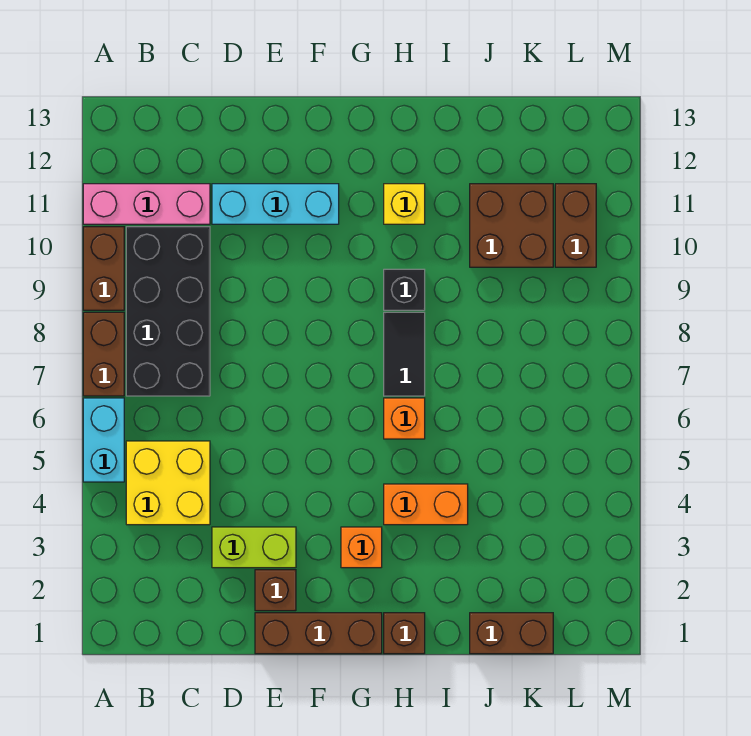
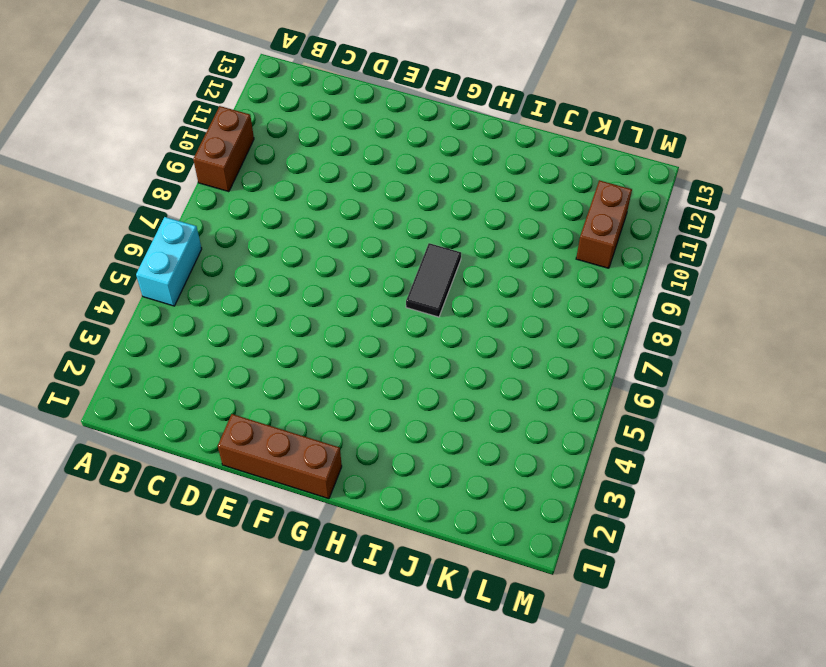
none -> brown brick A7:A8 level 1
none -> pink brick A11:C11 level 1
none -> yellow brick B4:C5 level 1

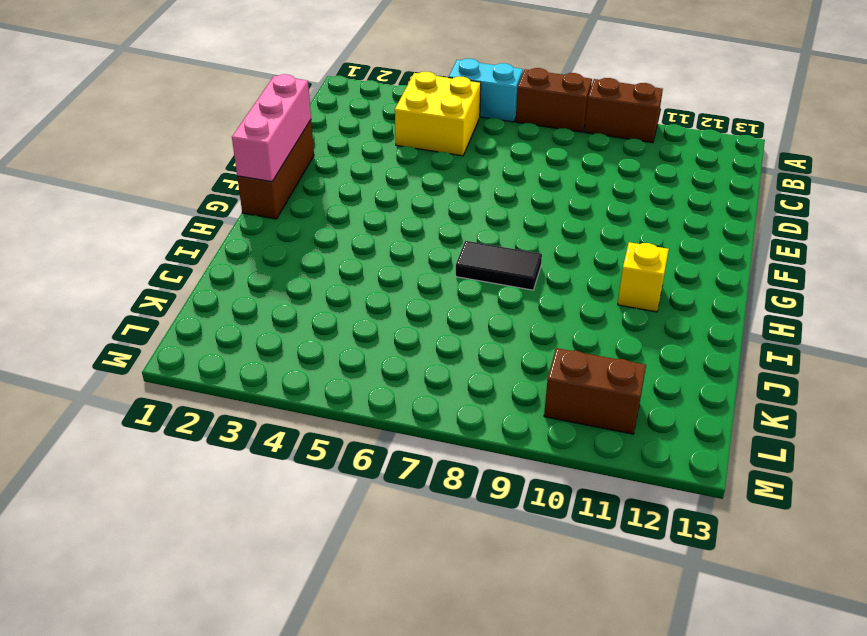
pink brick E1:G1 level 2 -> pink brick A11:C11 level 1
none -> black brick B7:C10 level 1
none -> lime brick D3:E3 level 1
none -> cyan brick D11:F11 level 1

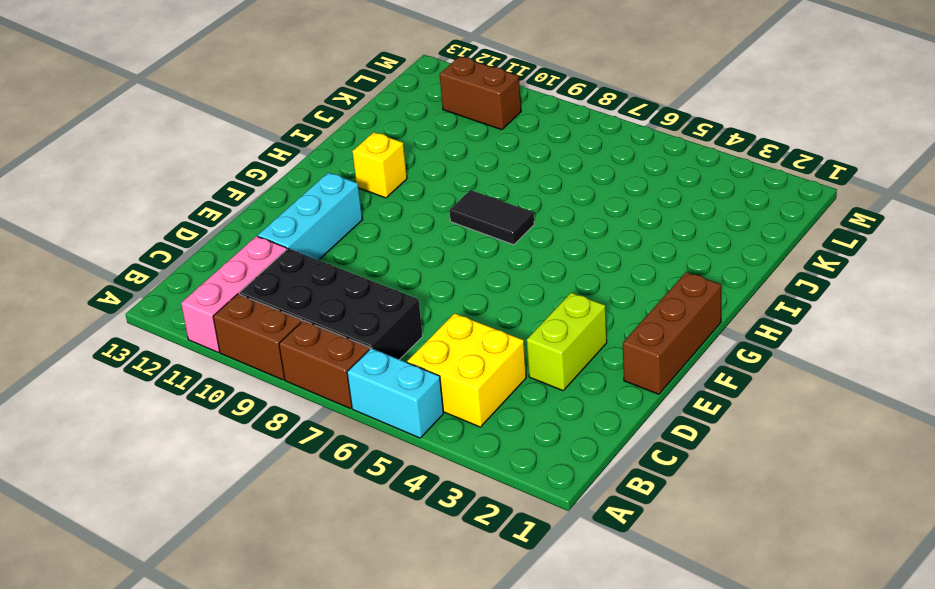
none -> brown brick E2 level 1
none -> orange brick G3 level 1
none -> brown brick H1 level 1

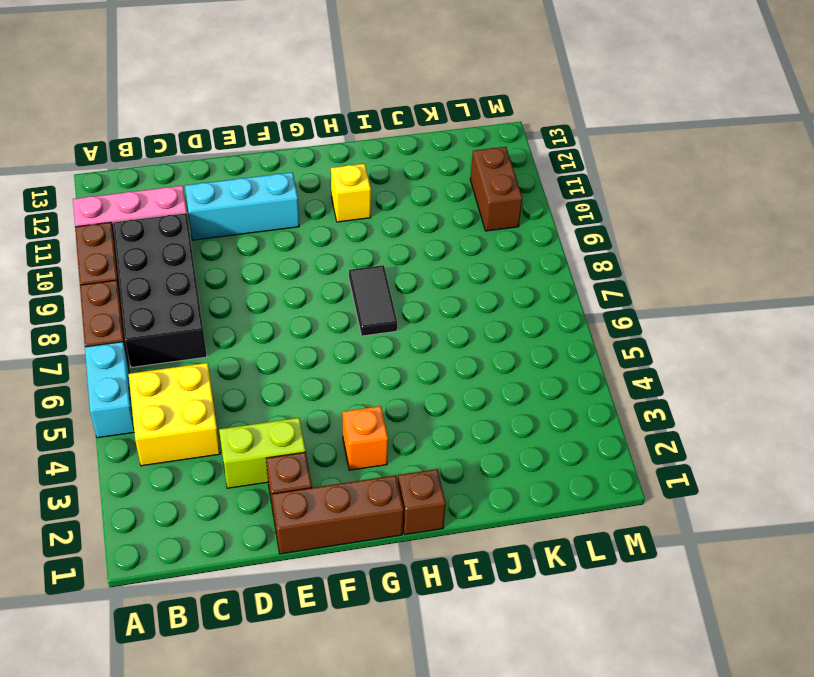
none -> orange brick H4:I4 level 1
none -> orange brick H6 level 1
none -> black brick H9 level 1

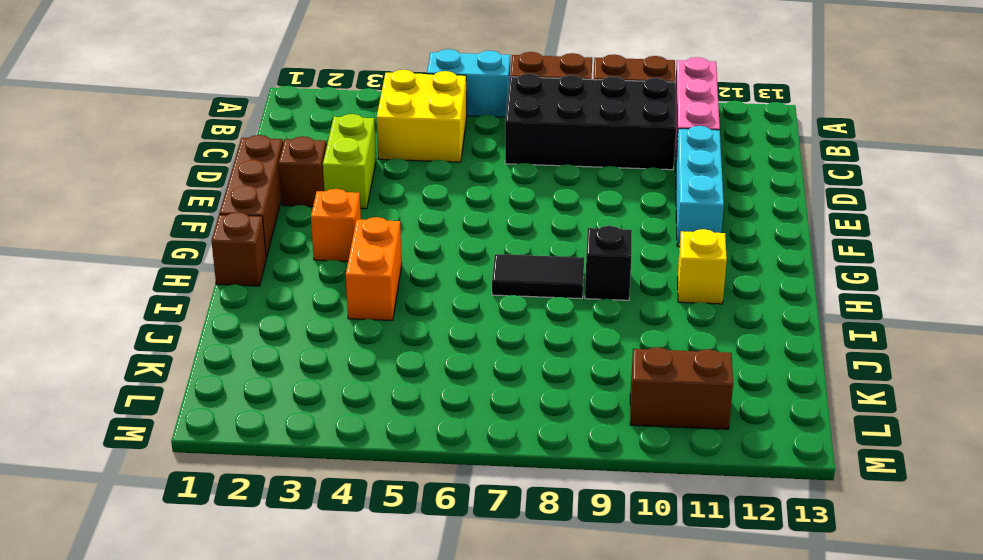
none -> orange brick H6 level 1
none -> brown brick J1:K1 level 1
none -> brown brick J10:K11 level 1

